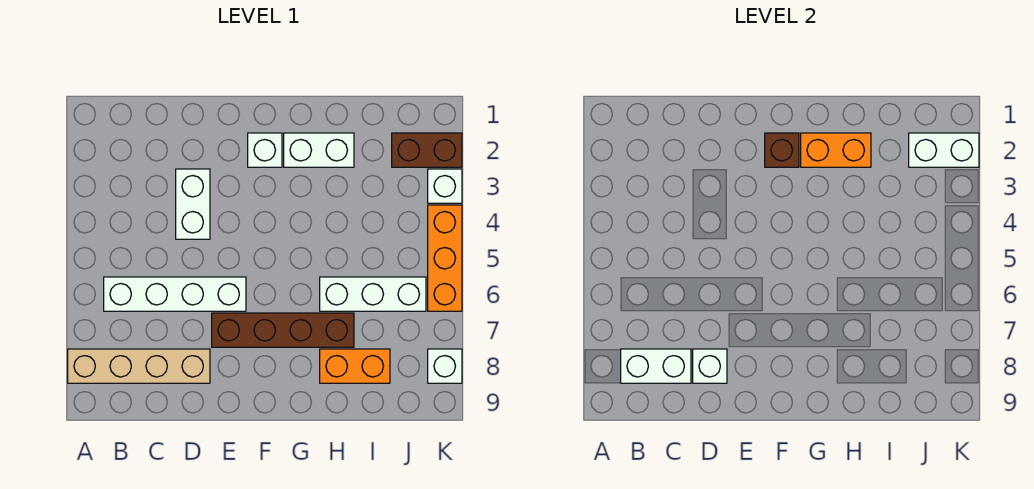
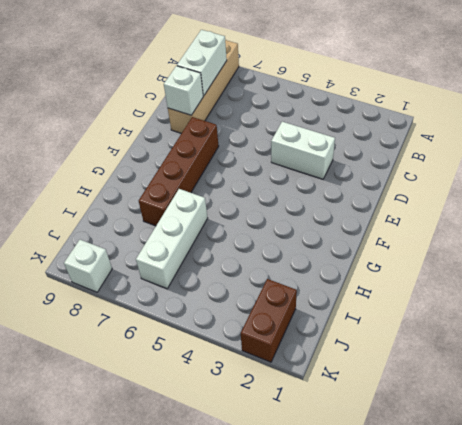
none -> white brick B6:E6 level 1
none -> white brick F2 level 1
none -> white brick G2:H2 level 1

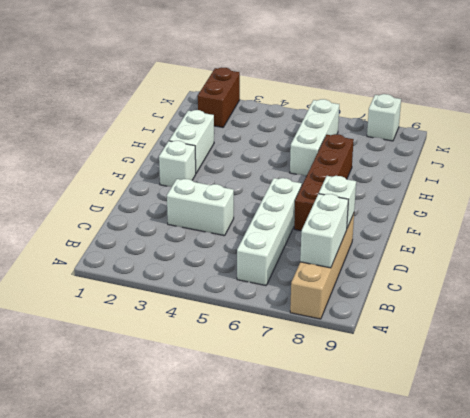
none -> orange brick H8:I8 level 1
none -> white brick K3 level 1
none -> orange brick K4:K6 level 1

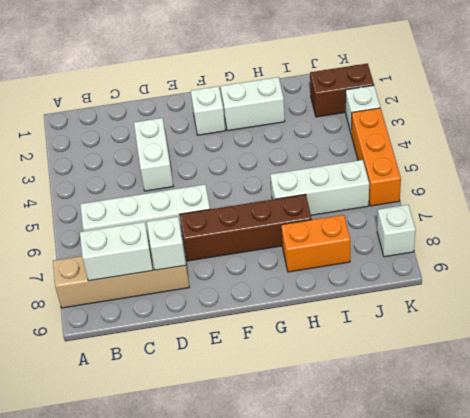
none -> brown brick F2 level 2
none -> orange brick G2:H2 level 2
none -> white brick J2:K2 level 2

